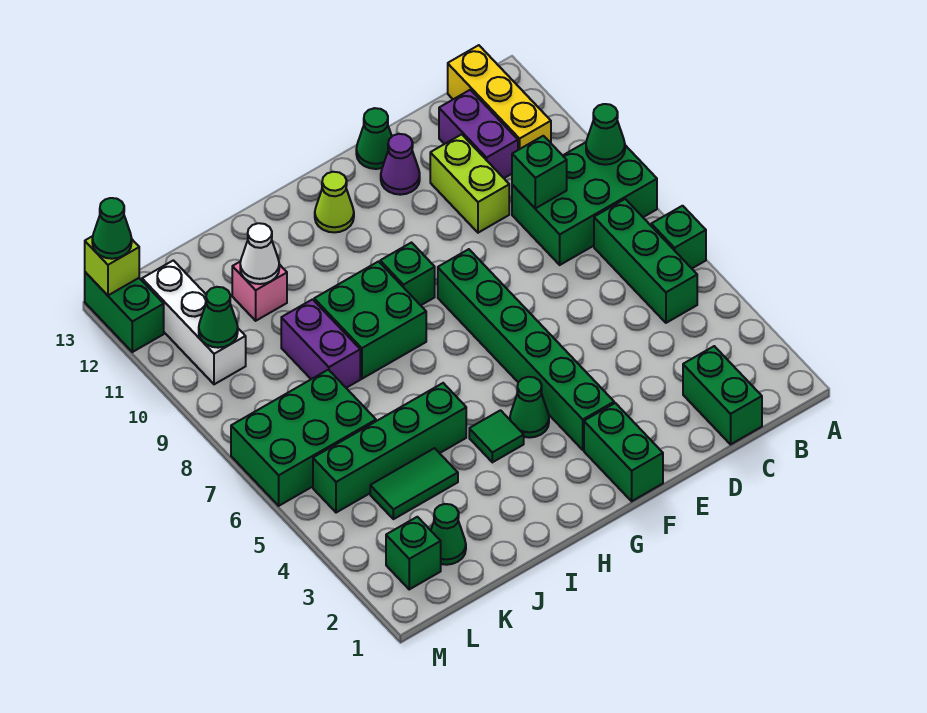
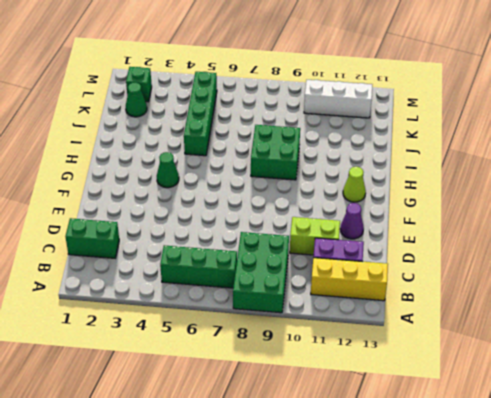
none -> green brick A6 level 1
none -> green cone E13 level 1
none -> green brick F1:F2 level 1
none -> green brick F3:F8 level 1

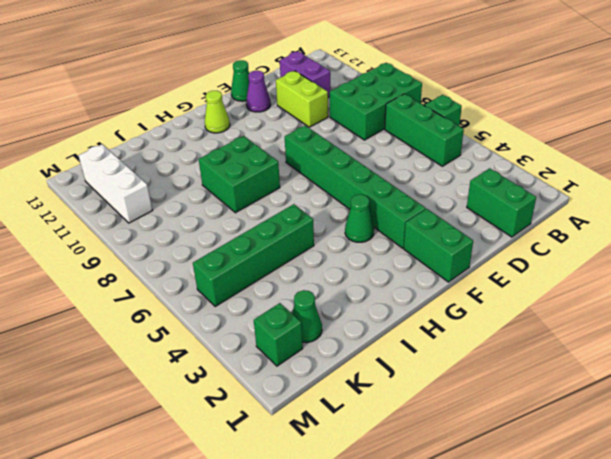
none -> yellow brick B11:B13 level 1
none -> green brick G9 level 1
none -> green tile H4 level 1
none -> green tile J4:K4 level 1

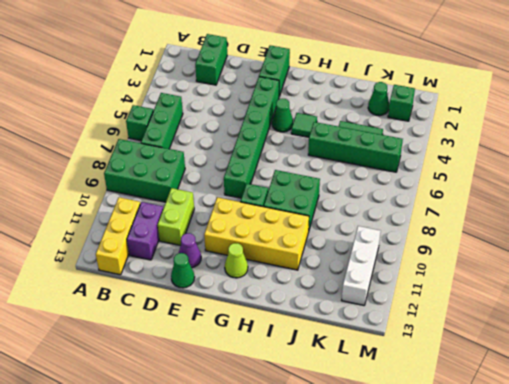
yellow brick F10:I11 level 1 -> none
none -> purple brick J8:J9 level 1
none -> pink brick J11 level 1
none -> green brick K6:M7 level 1
none -> green brick M12:M13 level 1

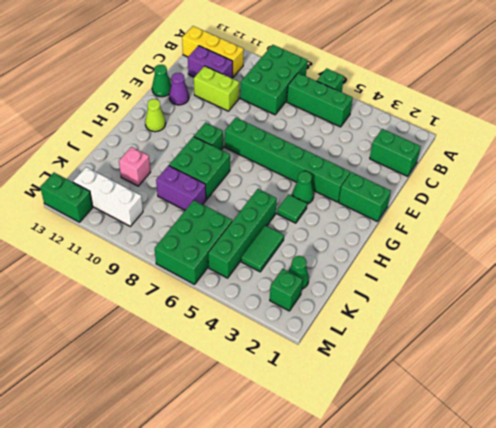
none -> green cone A9 level 2
none -> green brick C9 level 2
none -> white cone J11 level 2
none -> green cone L10 level 2

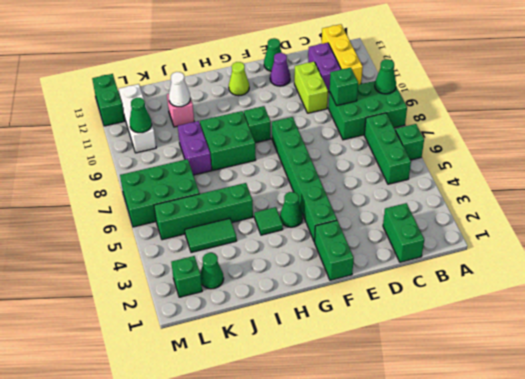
none -> lime brick M13 level 2
none -> green cone M13 level 3

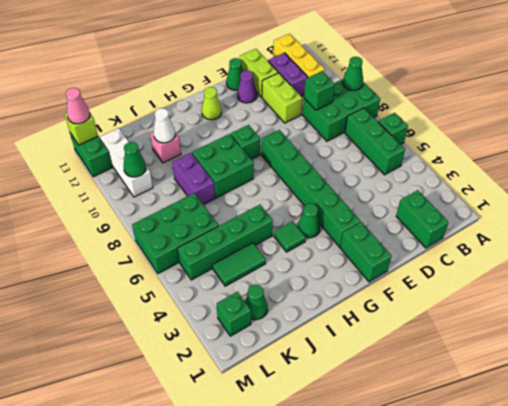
lime brick D12:D13 level 1 -> none
pink cone M13 level 3 -> green cone M13 level 3

